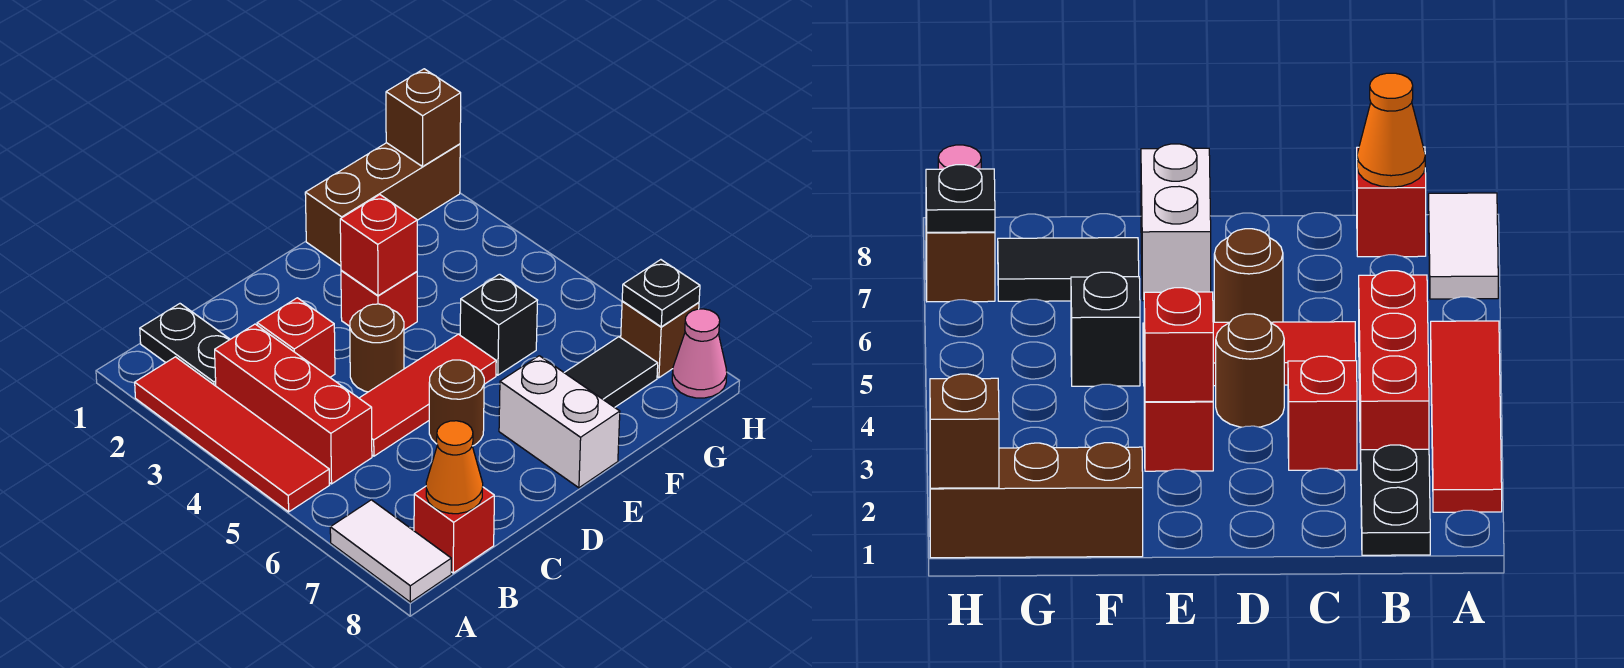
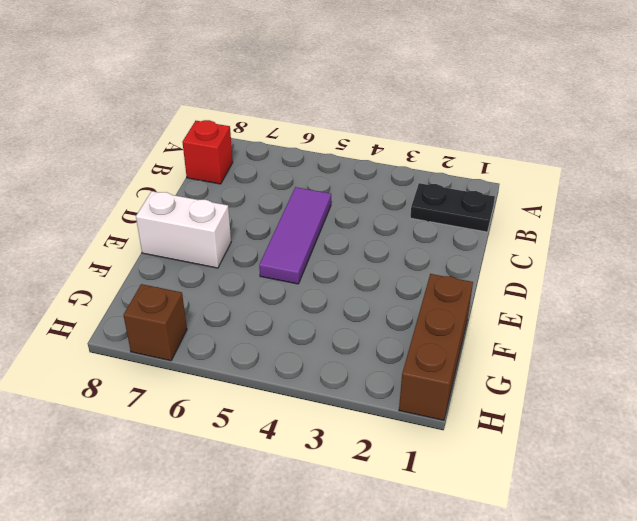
purple tile C5:E5 level 1 -> red tile C5:E5 level 1
none -> red tile A2:A5 level 1
none -> white tile A7:A8 level 1
none -> red brick B3:B5 level 1

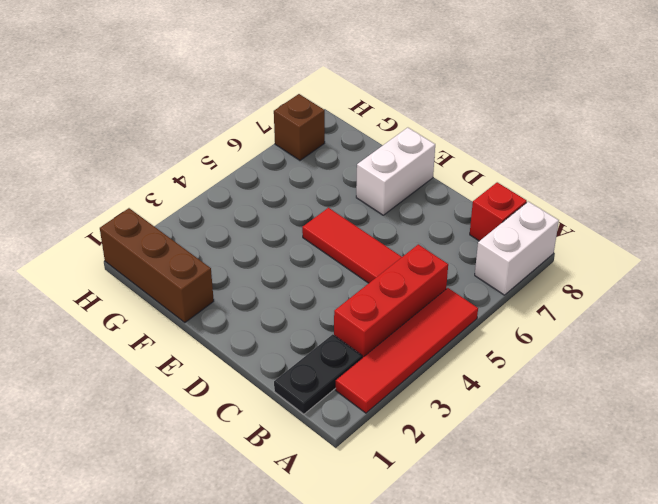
white brick A7:A8 level 1 -> white tile A7:A8 level 1
none -> red brick C3 level 1
none -> brown round brick D4 level 1
none -> brown round brick D6 level 1

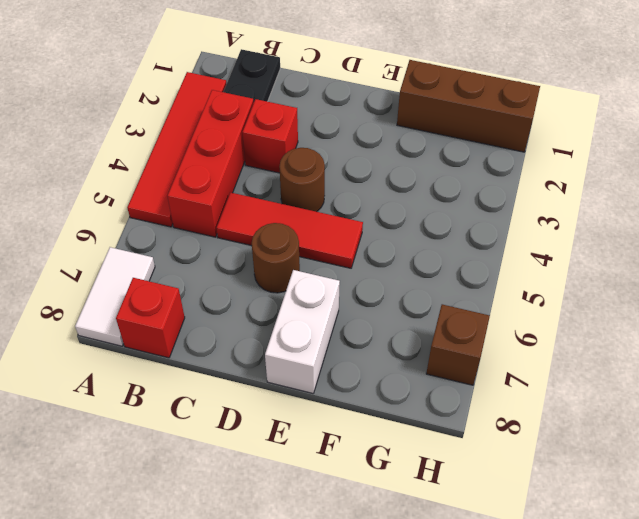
none -> red brick E3 level 1
none -> black brick F5 level 1
none -> black tile F7:G7 level 1

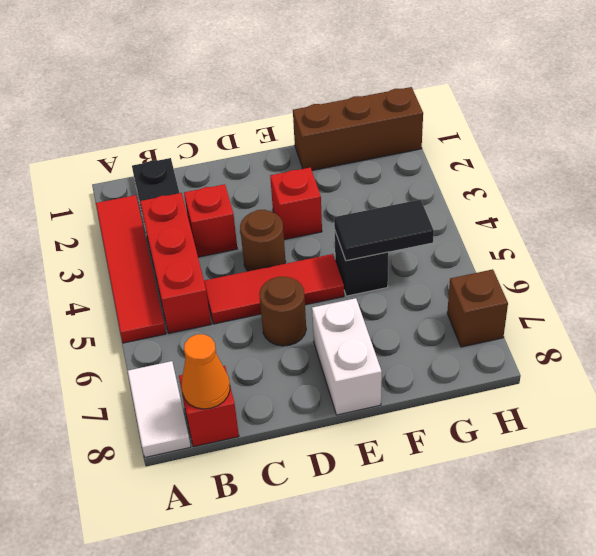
black tile F5:G5 level 2 -> black tile F7:G7 level 1
none -> pink cone H8 level 1
none -> red brick E3 level 2
none -> brown brick H1 level 2

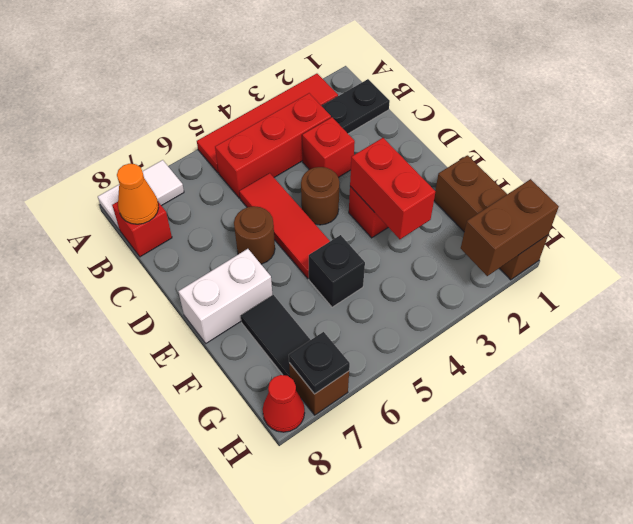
red brick E3:F3 level 2 -> red brick E3 level 2
brown brick H1:H2 level 2 -> brown brick H1 level 2
red cone H8 level 1 -> pink cone H8 level 1

